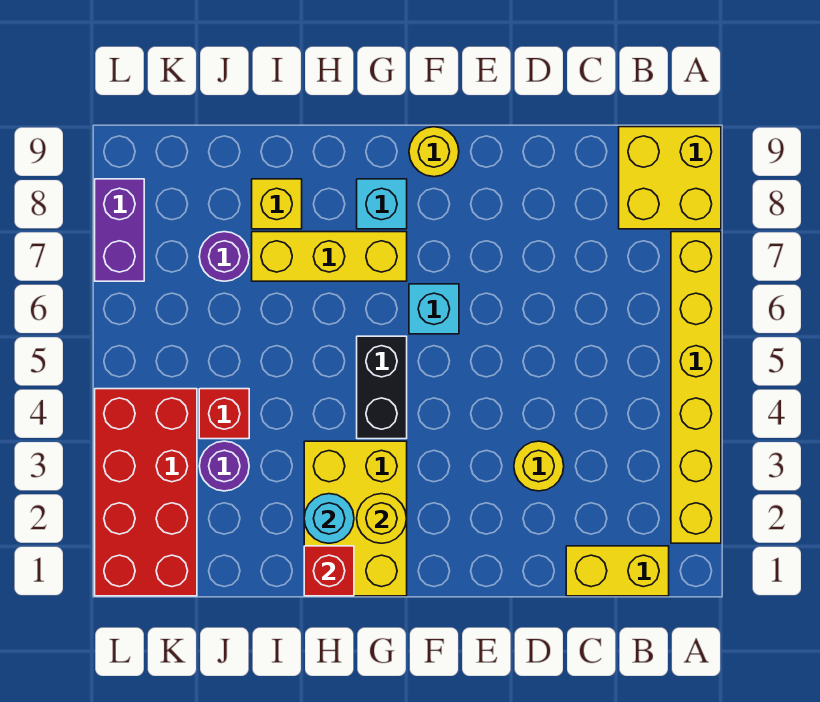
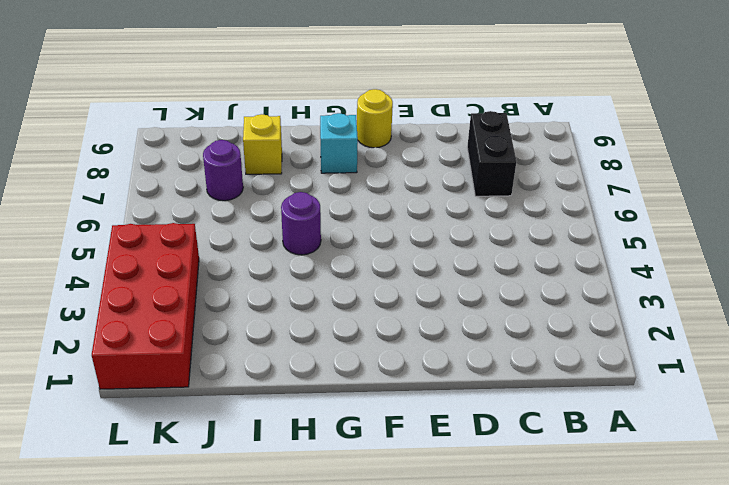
black brick C7:C8 level 1 -> black brick G4:G5 level 1
purple round brick H5 level 1 -> purple round brick J3 level 1
none -> yellow brick A2:A7 level 1
none -> yellow brick A8:B9 level 1
none -> yellow brick B1:C1 level 1

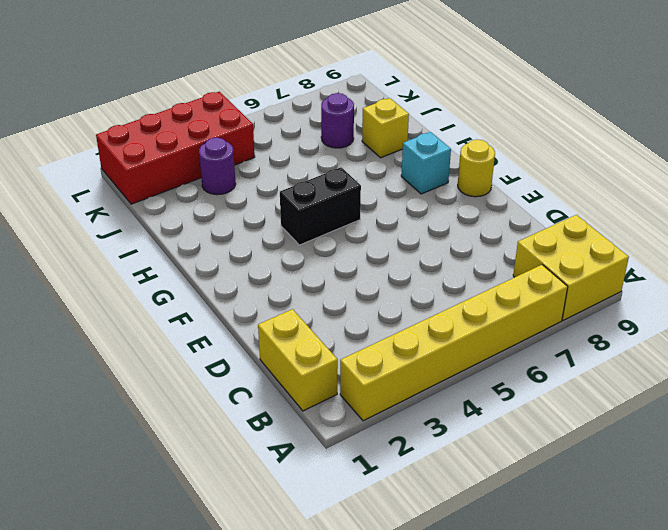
none -> yellow round brick D3 level 1
none -> cyan brick F6 level 1
none -> yellow brick G1:H3 level 1

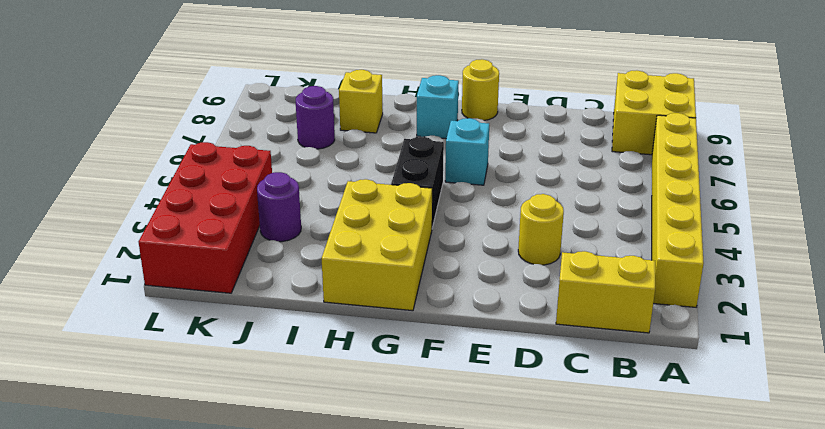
none -> yellow brick G7:I7 level 1
none -> red brick J4 level 1
none -> purple brick L7:L8 level 1

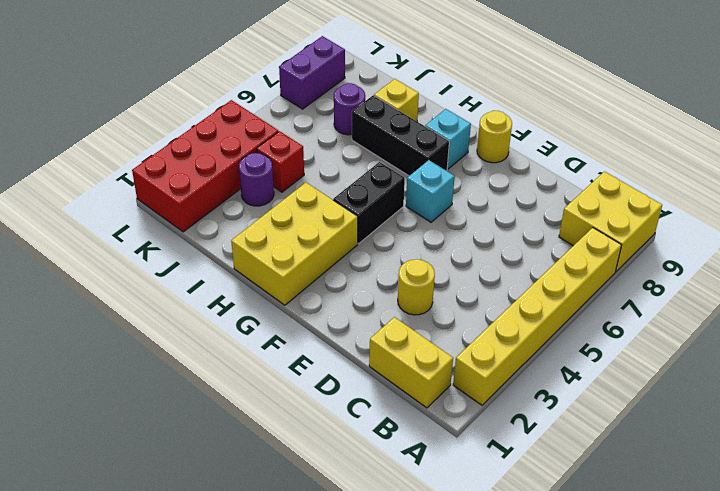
black brick G7:I7 level 1 -> yellow brick G7:I7 level 1
none -> yellow round brick G2 level 2
none -> red brick H1 level 2
none -> cyan round brick H2 level 2

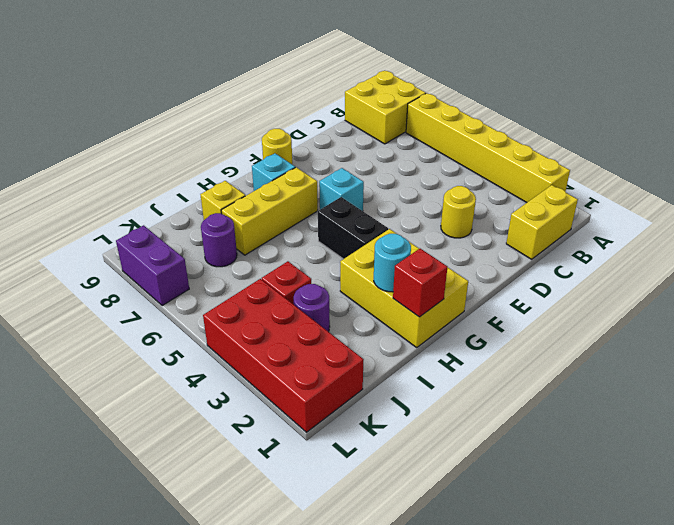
none -> yellow round brick G2 level 2

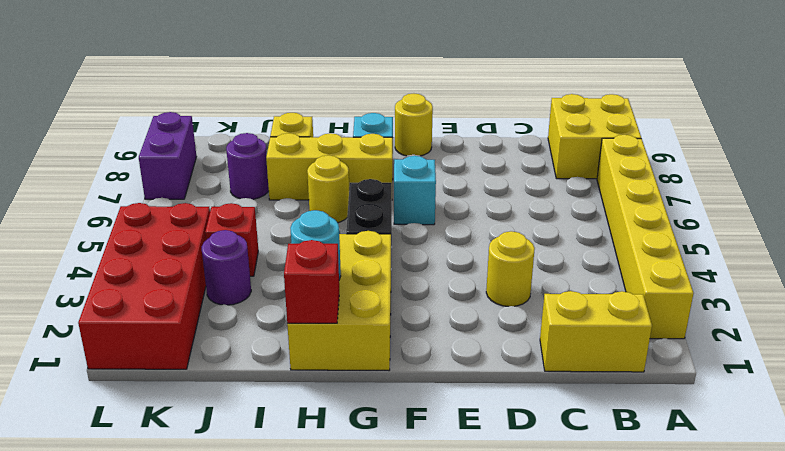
yellow round brick H6 level 1 -> yellow round brick G2 level 2

